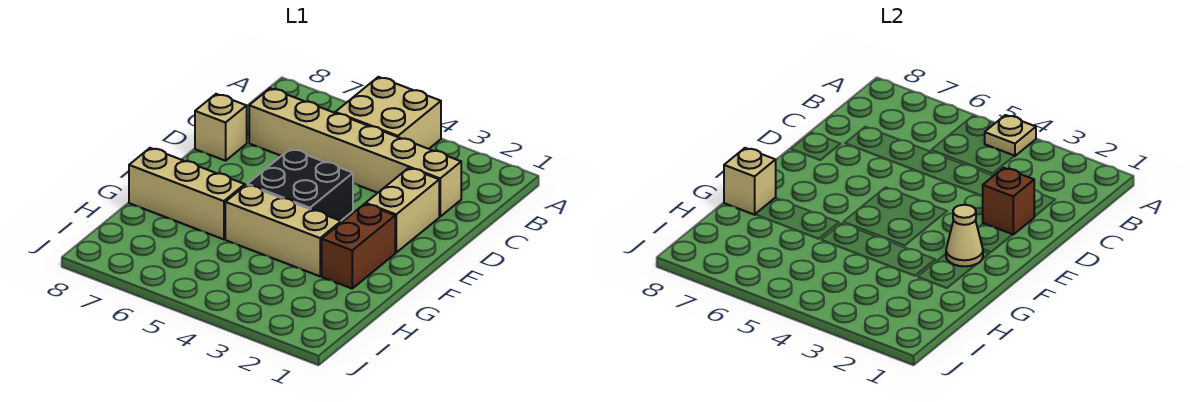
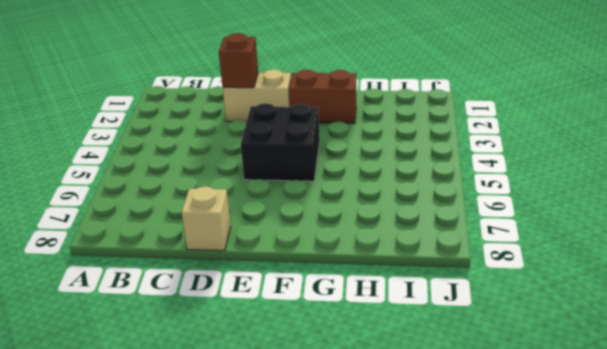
none -> tan brick A4:B5 level 1
none -> tan brick C2:C7 level 1
none -> tan brick G3:G5 level 1

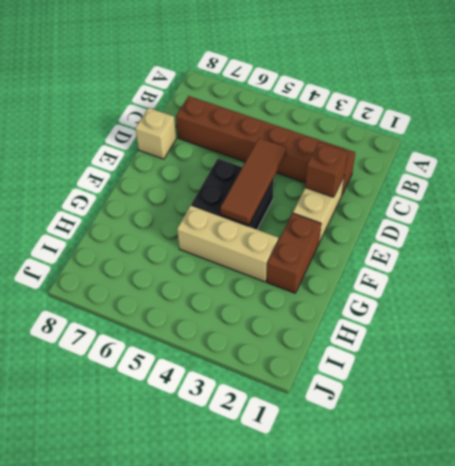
brown brick C2:C7 level 1 -> tan brick C2:C7 level 1
brown tile D4:F4 level 2 -> none
none -> tan brick A4:B5 level 1
none -> tan brick G6:G8 level 1
none -> tan plate A4 level 2

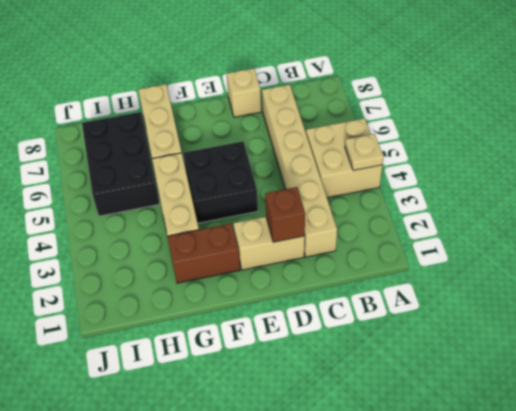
black brick H5:I7 level 1 -> none
none -> tan cone F2 level 2
none -> tan brick G8 level 2

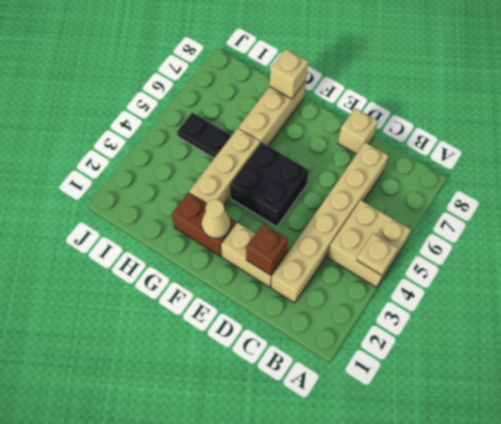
black plate H5:I5 level 1 -> none

